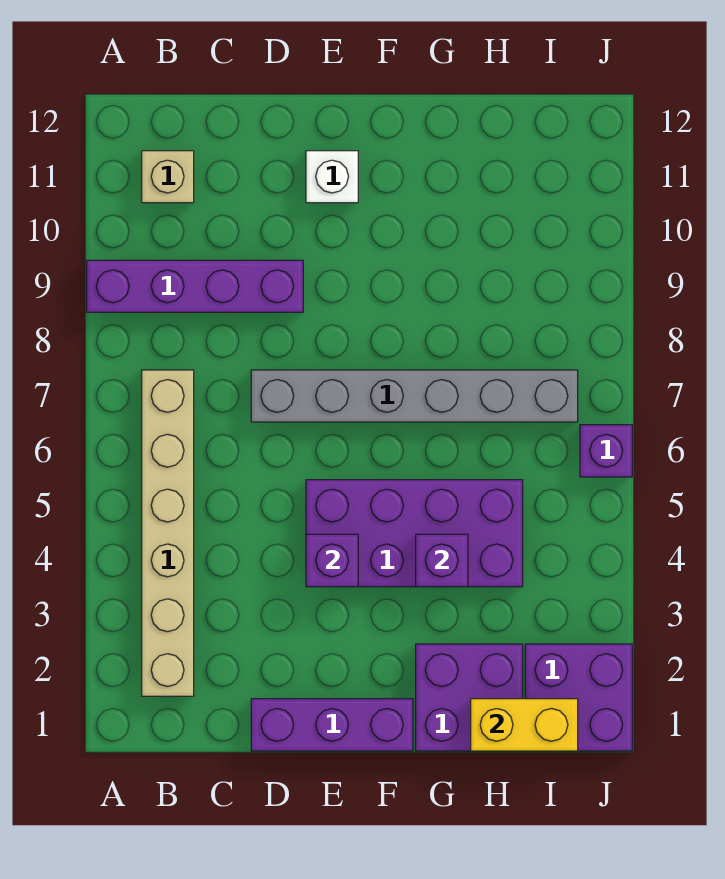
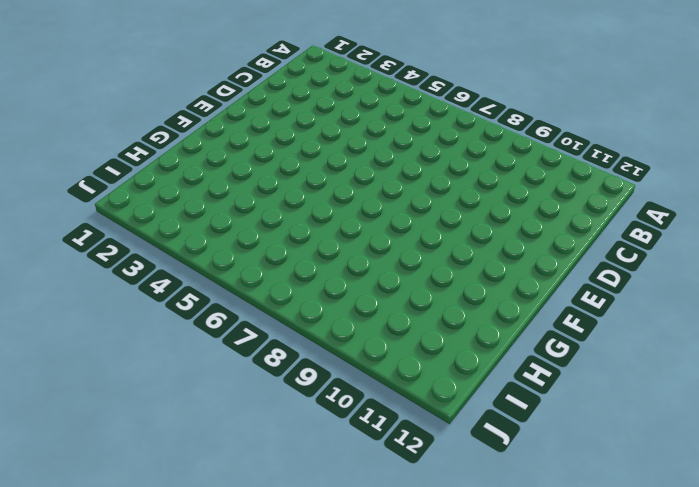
none -> purple brick A9:D9 level 1
none -> tan brick B2:B7 level 1
none -> tan brick B11 level 1

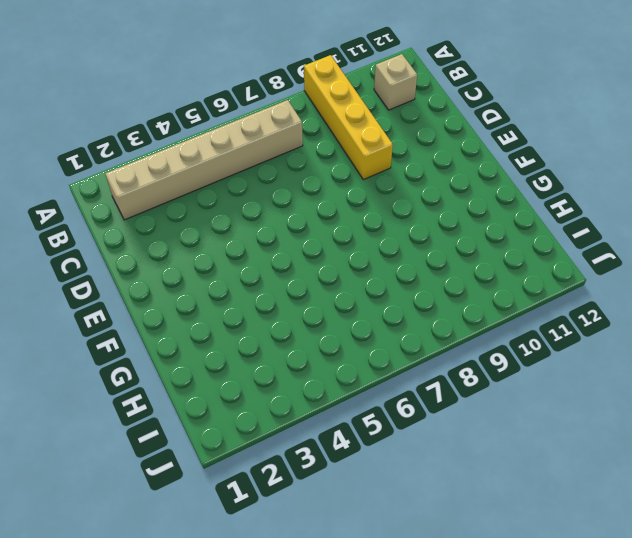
yellow brick A9:D9 level 1 -> purple brick A9:D9 level 1
none -> purple brick D1:F1 level 1
none -> grey brick D7:I7 level 1
none -> purple brick E4:H5 level 1

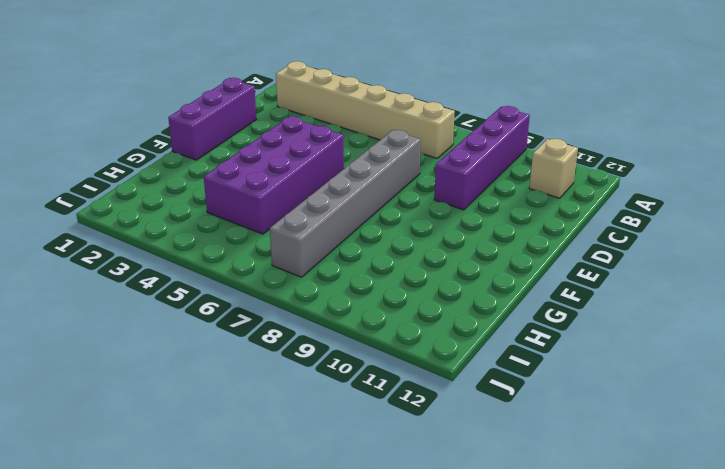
none -> white brick E11 level 1
none -> purple brick G1:H2 level 1
none -> purple brick I1:J2 level 1

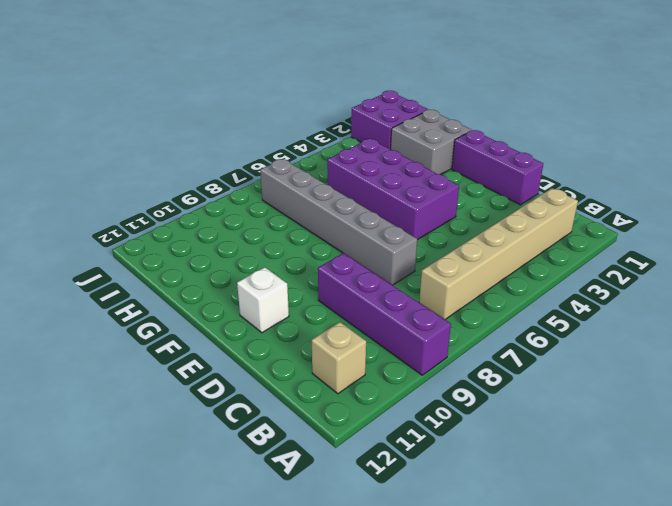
grey brick G1:H2 level 1 -> purple brick G1:H2 level 1
none -> purple brick J6 level 1
none -> purple brick E4 level 2
none -> purple brick G4 level 2

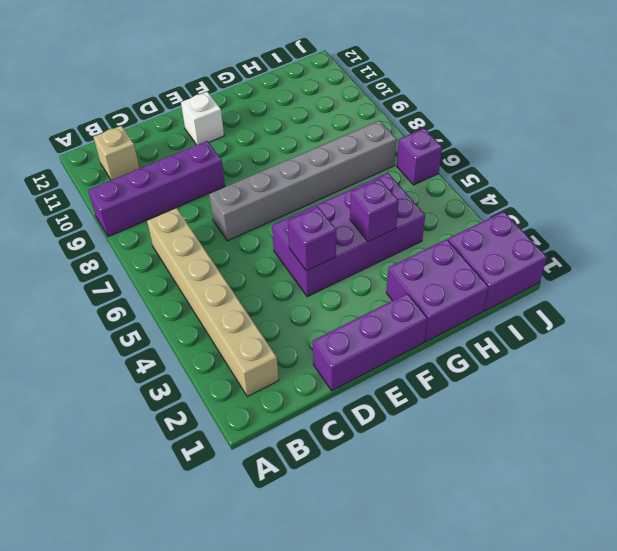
none -> yellow brick H1:I1 level 2

